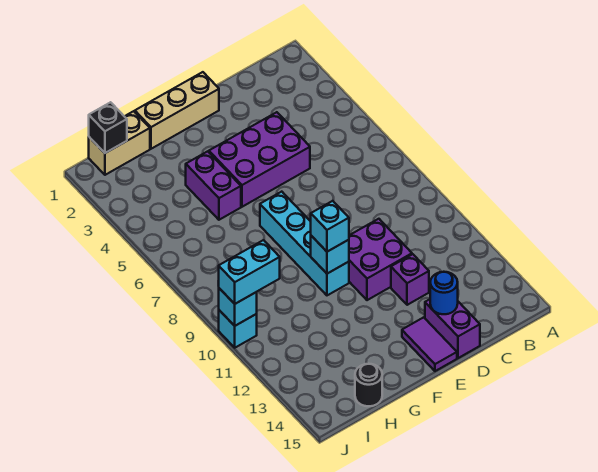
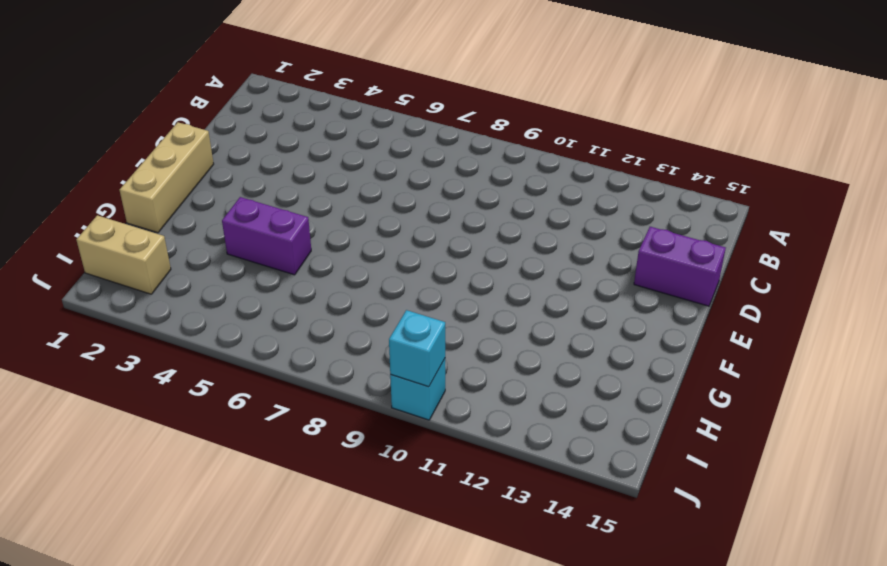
tan brick I1:I2 level 1 -> tan brick H1:I1 level 1
none -> purple brick D4:F5 level 1
none -> purple brick D10:E11 level 1
none -> purple brick D12 level 1

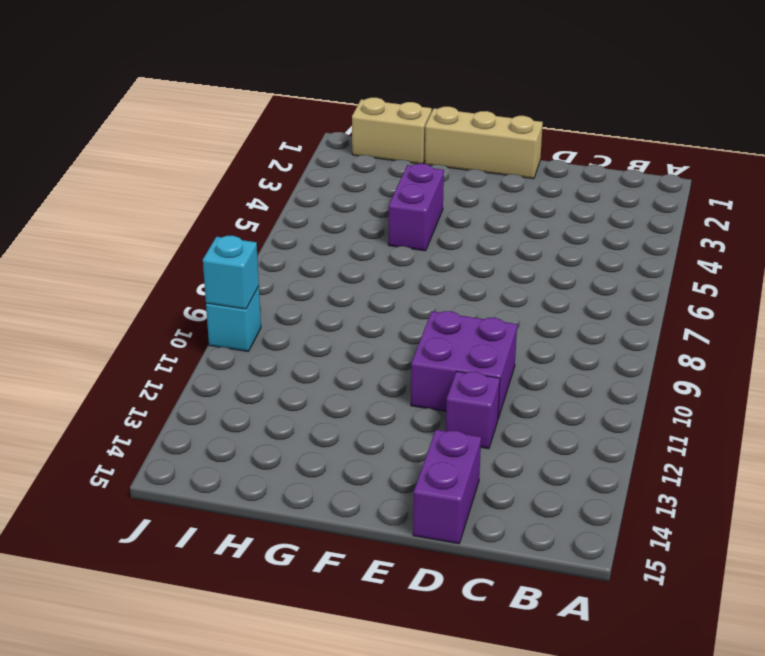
none -> purple brick D4:F5 level 1
none -> purple tile E14:E15 level 1
none -> cyan brick F7:F10 level 1

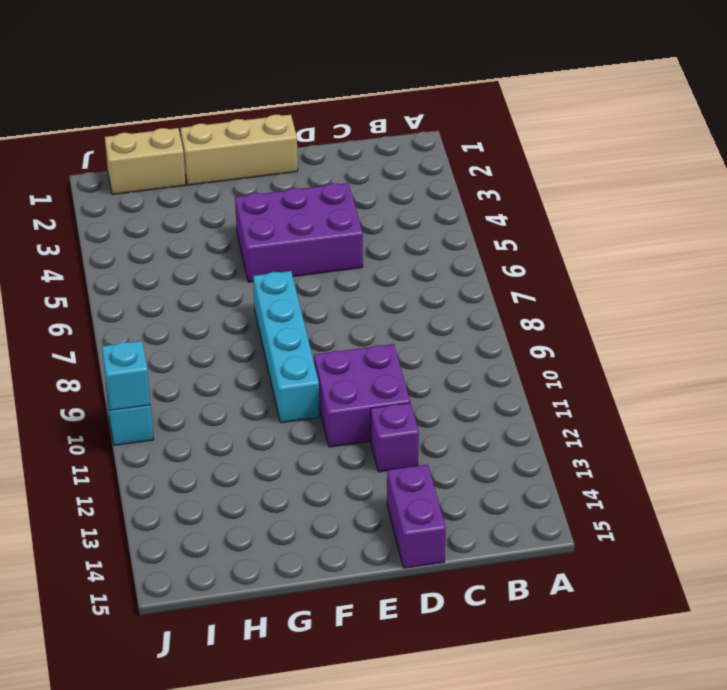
none -> purple tile E14:E15 level 1
none -> purple brick G4:G5 level 1
none -> black round brick H15 level 1

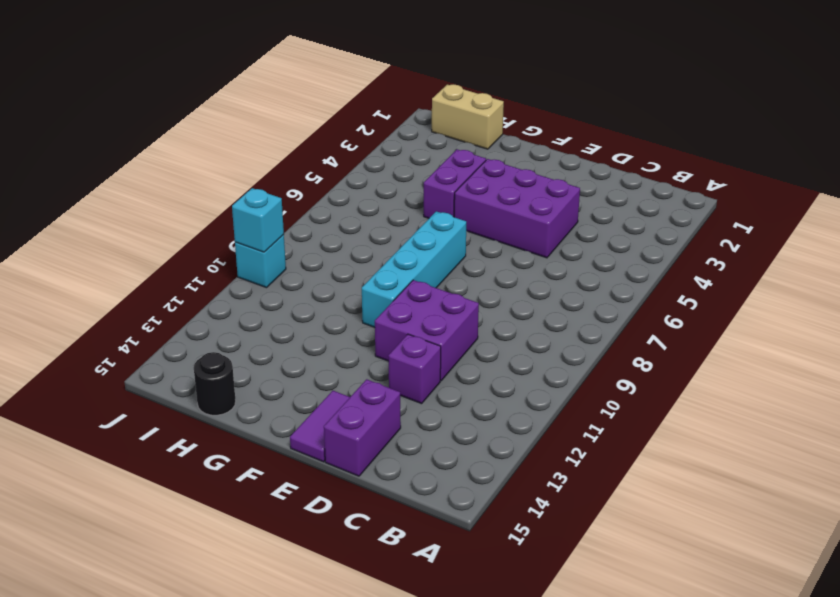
none -> tan brick E1:G1 level 1
none -> blue round brick D14 level 2
none -> cyan brick F10 level 2

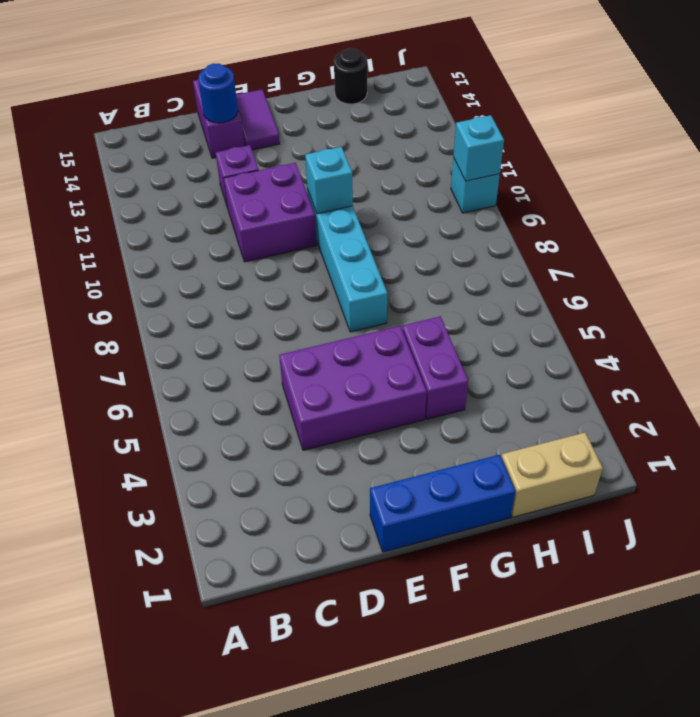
blue brick E1:G1 level 1 -> tan brick E1:G1 level 1
none -> black brick I1 level 2
none -> cyan brick F10 level 3
none -> cyan brick I10:J10 level 3

